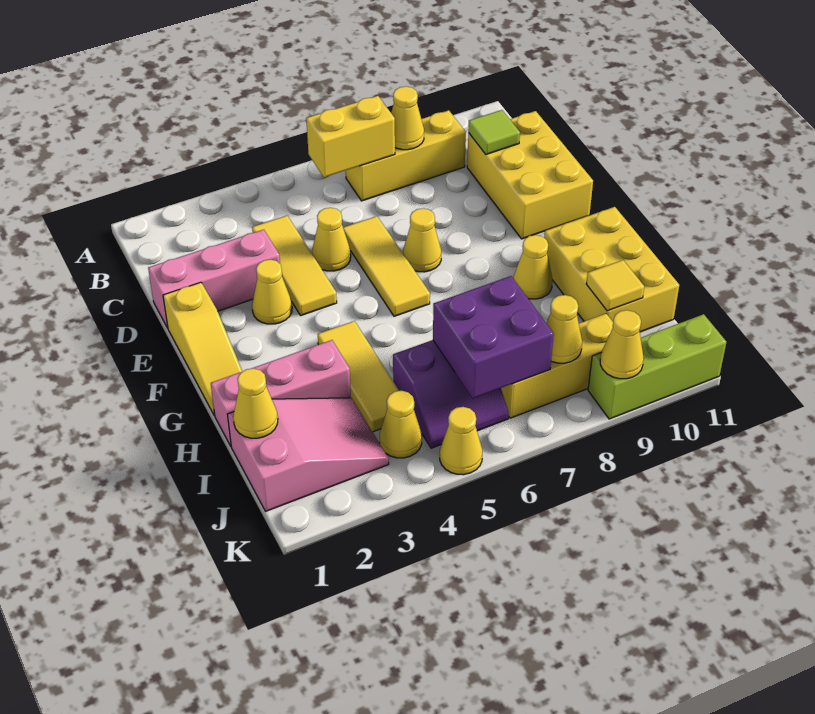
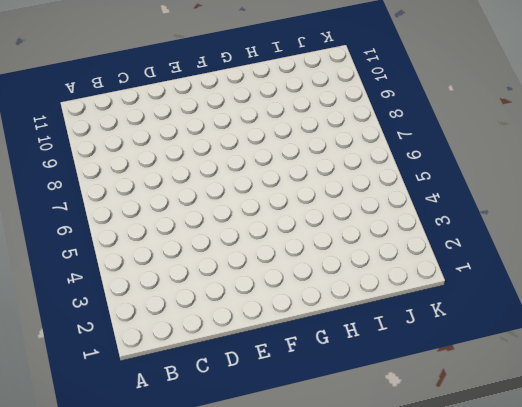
none -> yellow brick B7:B9 level 1
none -> yellow tile C4:E4 level 1
none -> yellow brick C10:E11 level 1

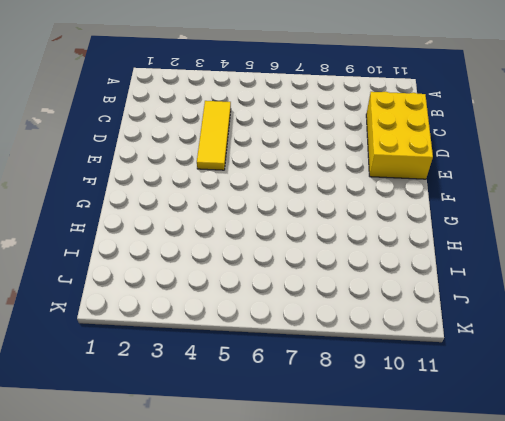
none -> yellow brick B7:B9 level 1
none -> pink brick D1:D3 level 1
none -> yellow cone D5 level 1

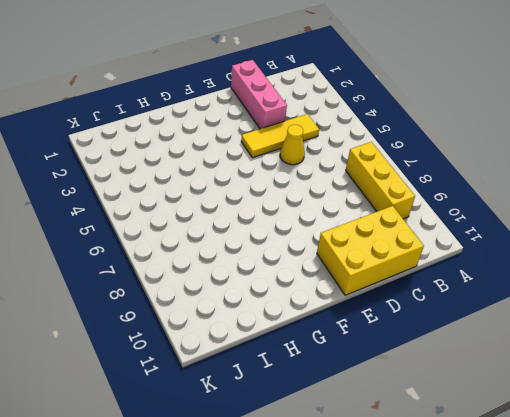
none -> yellow tile D6:F6 level 1
none -> yellow slope E1:G1 level 1 top E
none -> yellow cone E3 level 1

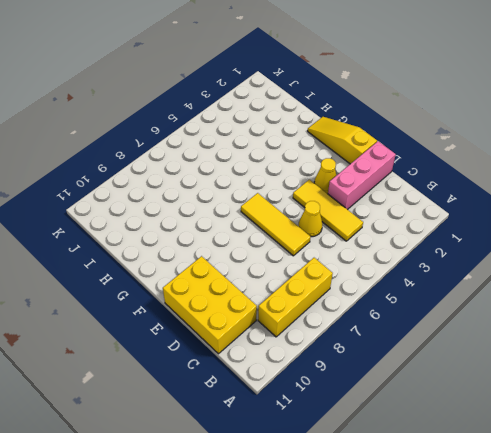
none -> yellow cone E7 level 1
none -> yellow tile G4:I4 level 1
none -> yellow cone G9 level 1

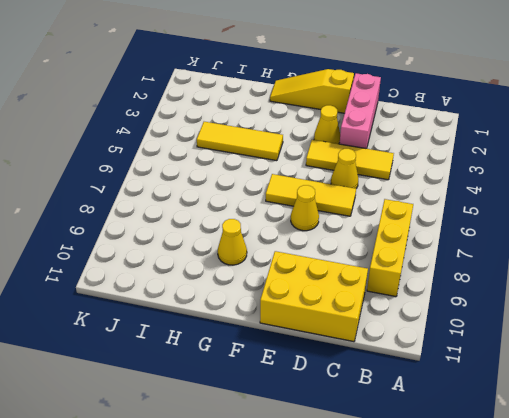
none -> yellow brick G10:I11 level 1
none -> pink brick H1:H3 level 1
none -> pink slope I1:J3 level 1 top 1

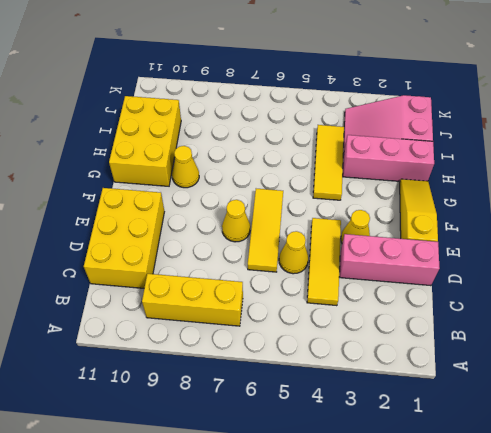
none -> purple slope I5:J6 level 1 top I
none -> yellow cone J4 level 1
none -> yellow brick J7:J9 level 1

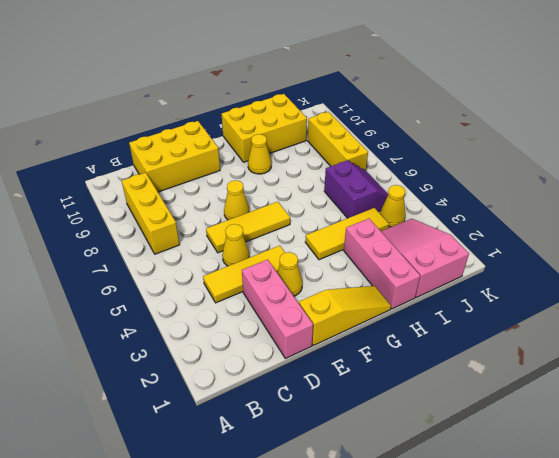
none -> yellow cone K5 level 1
none -> lime brick K9:K11 level 1
none -> yellow brick B6:B7 level 2

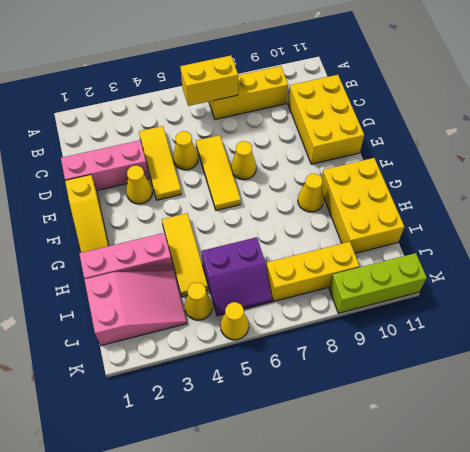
none -> yellow cone B8 level 2
none -> lime tile C10 level 2
none -> yellow cone I1 level 2

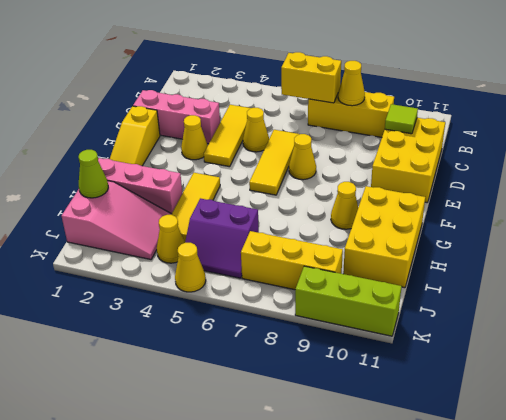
lime cone I1 level 2 -> yellow cone I1 level 2
none -> purple brick I6:J7 level 2
none -> yellow tile I10 level 2
none -> yellow cone J8 level 2

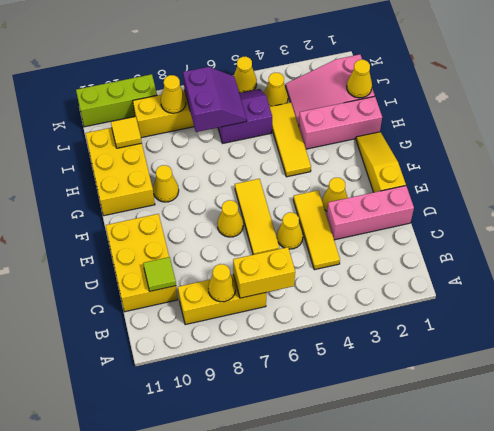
purple slope I6:J7 level 2 top 7 -> purple brick I6:J7 level 2
none -> yellow cone K9 level 2

